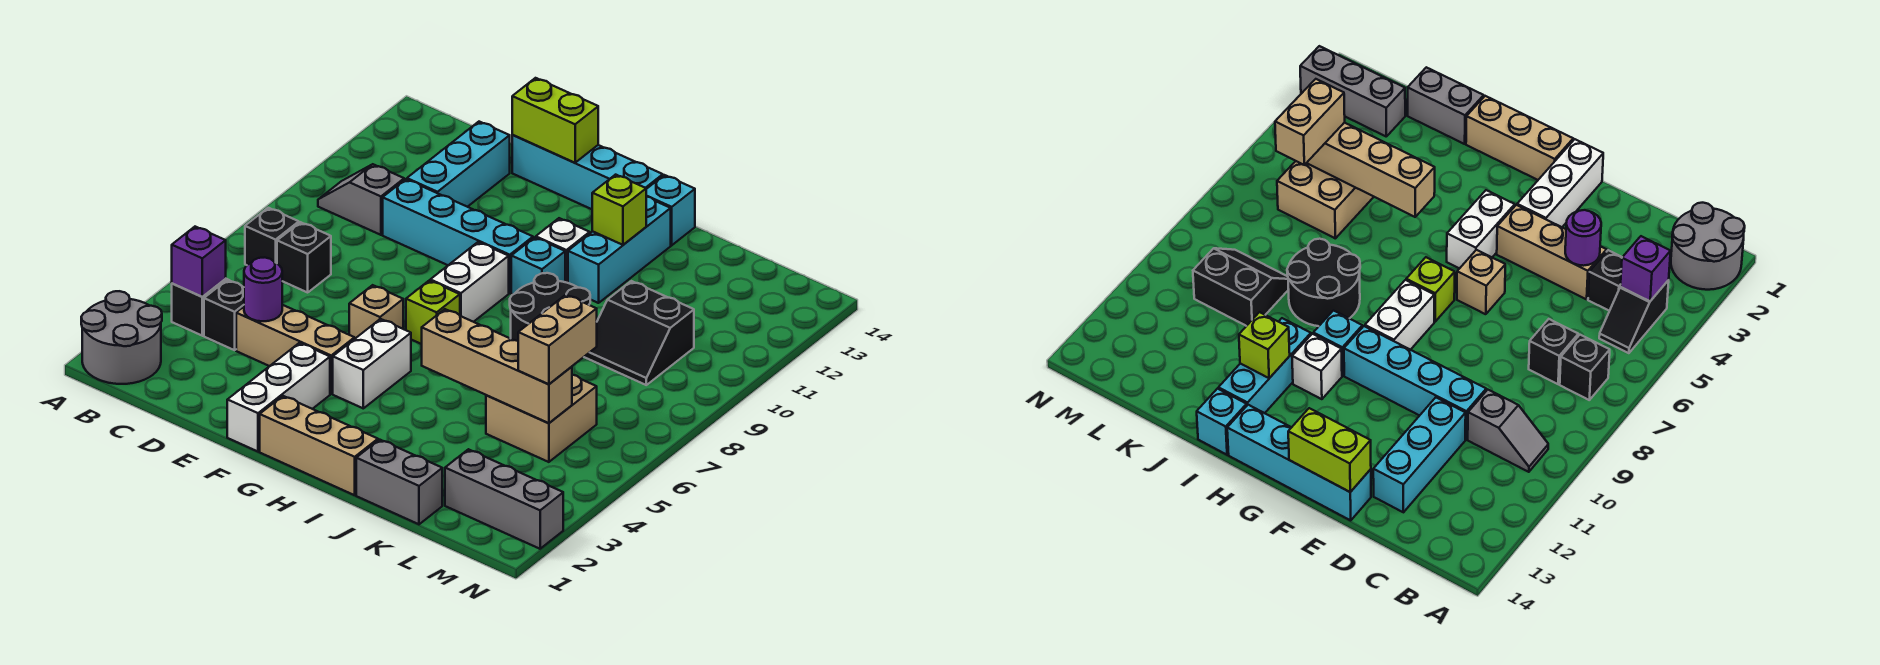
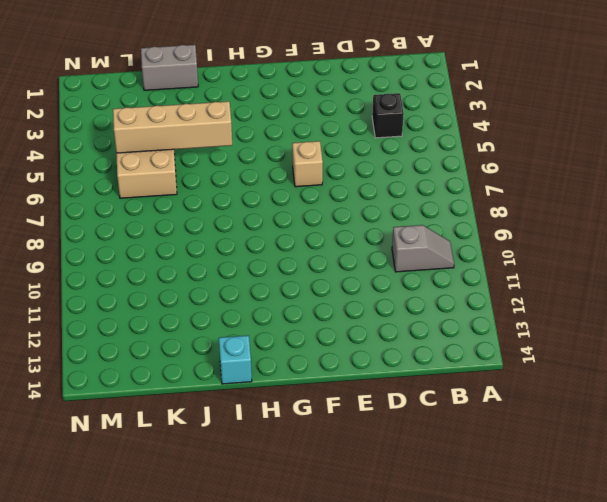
none -> grey round brick A1:B2 level 1
none -> black slope B4:B5 level 1 top 4
none -> black brick B7 level 1
none -> black brick C7 level 1

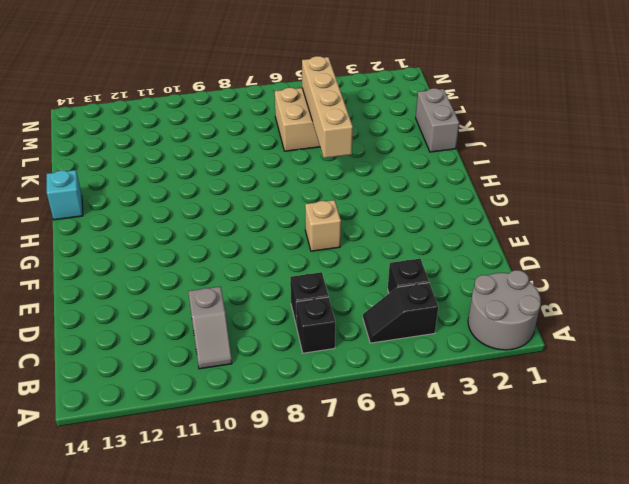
none -> tan brick D4:F4 level 1
none -> cyan brick D10:G10 level 1
none -> cyan brick D11:D13 level 1
none -> cyan brick E14:H14 level 1

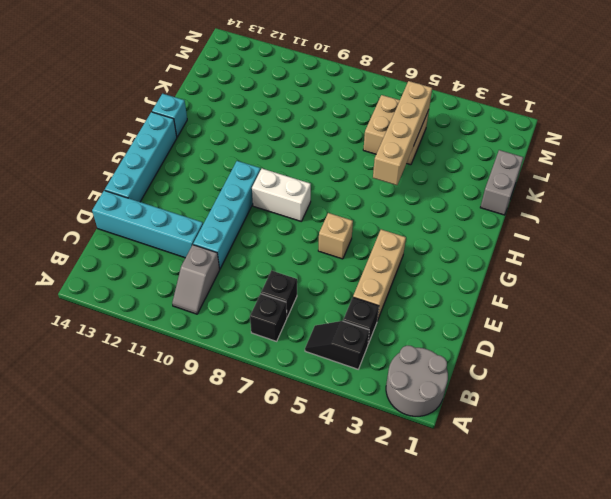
cyan brick D11:D14 level 1 -> cyan brick D11:D13 level 1
none -> white brick F1:F3 level 1
none -> tan brick G1:I1 level 1
none -> white brick G4:G5 level 1
none -> lime brick G7 level 1

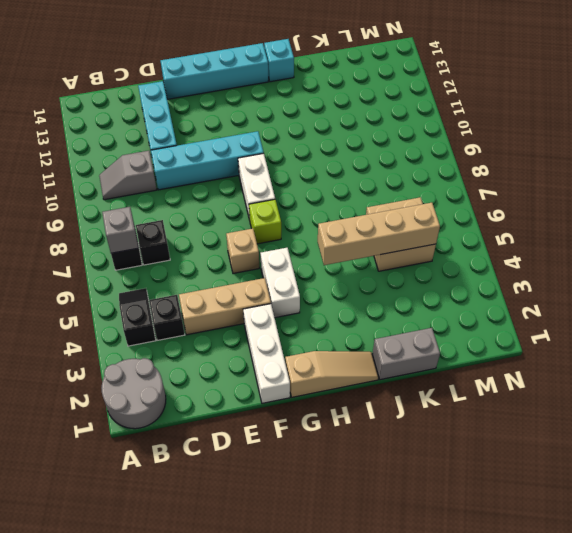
grey brick B7 level 2 -> none
tan slope G1:I1 level 1 top G -> tan brick G1:I1 level 1
none -> cyan brick H10 level 1
none -> white brick H11 level 1
none -> black round brick I8:J9 level 1
none -> cyan brick I11:I13 level 1

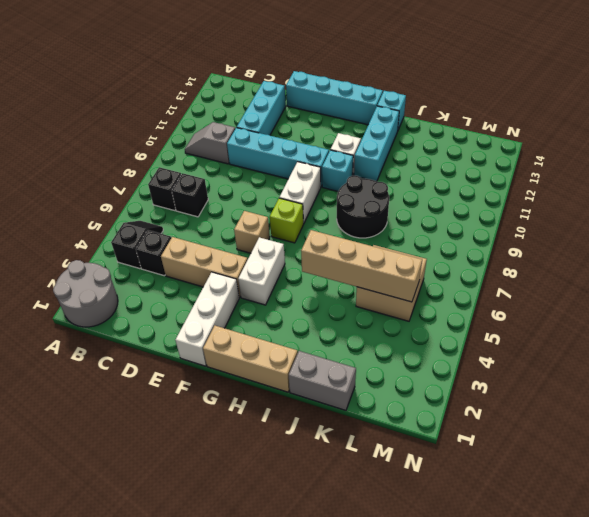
none -> black slope K9:L10 level 1 top 10
none -> grey brick L2:N2 level 1
none -> purple brick B4 level 2
none -> purple round brick D4 level 2

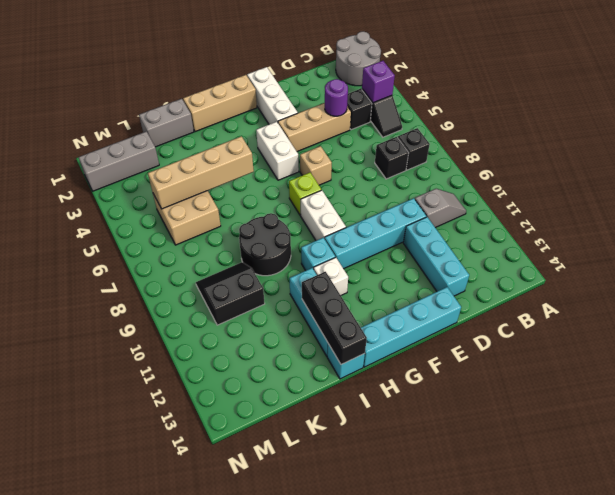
black brick I12:I14 level 2 -> lime brick I12 level 2
none -> lime brick E14:F14 level 2
none -> tan brick L5:L6 level 3

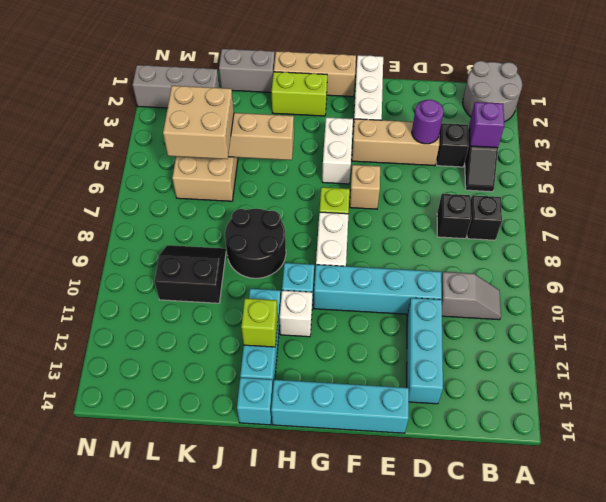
lime brick H2:I2 level 1 -> lime brick E14:F14 level 2
tan brick K5:L6 level 3 -> tan brick L5:L6 level 3

